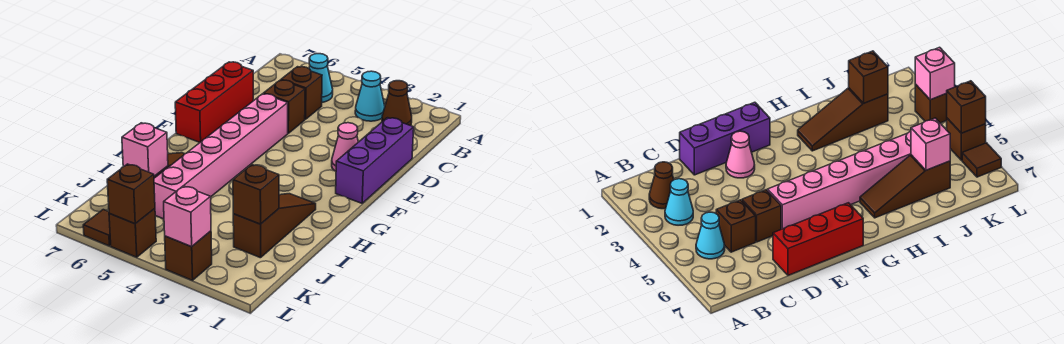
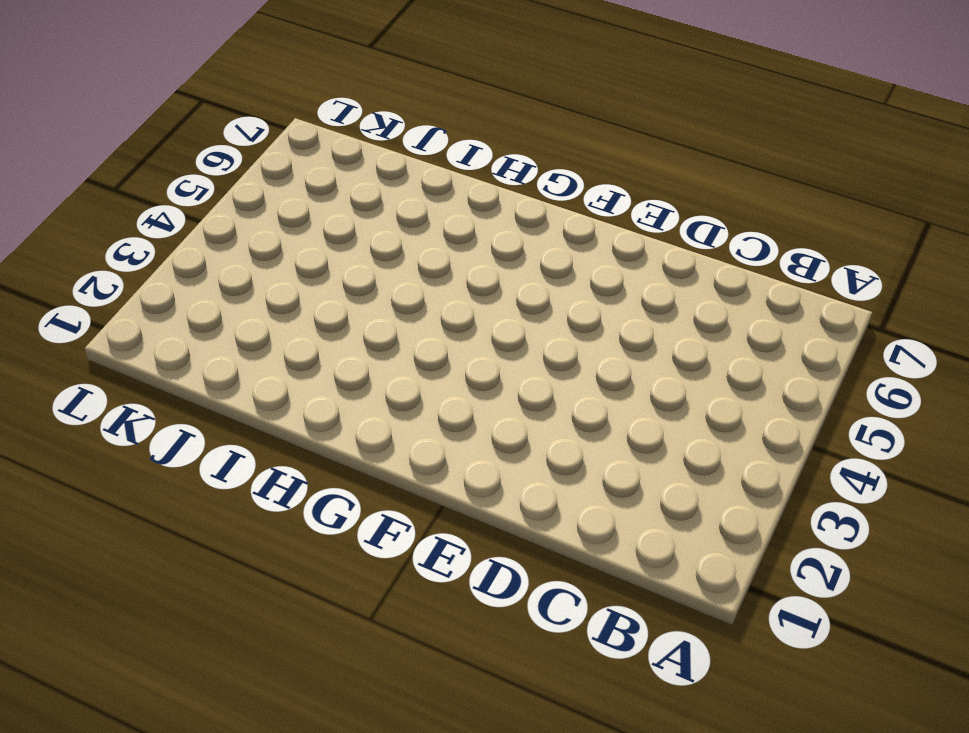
none -> brown cone B2 level 1
none -> cyan cone B3 level 1
none -> cyan cone B5 level 1

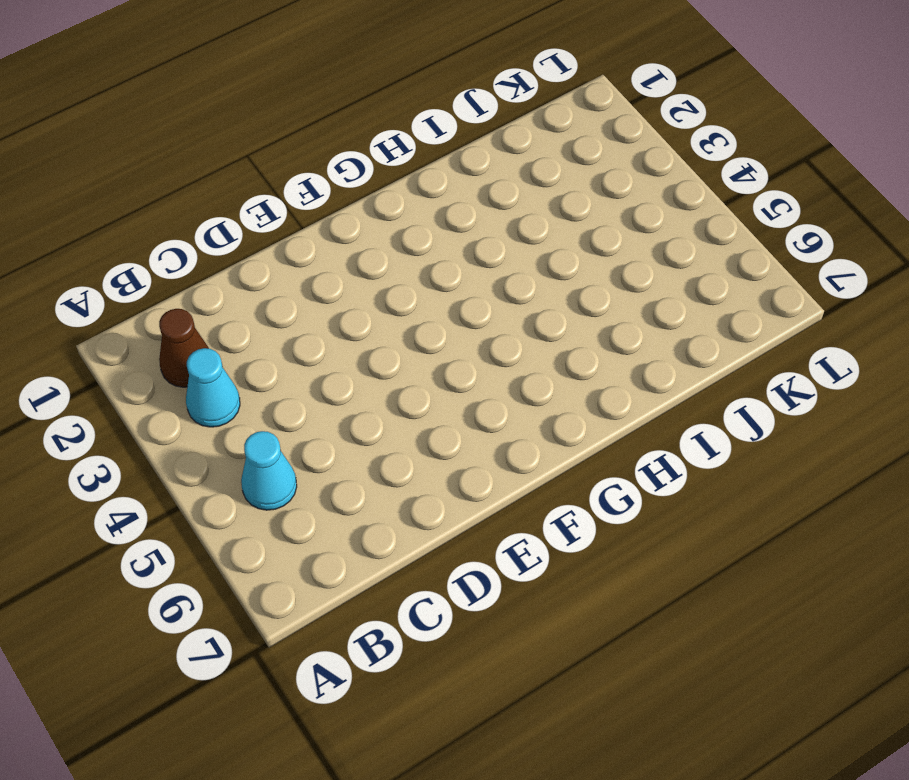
none -> brown brick C5 level 1
none -> purple brick D1:F1 level 1
none -> brown brick D5 level 1

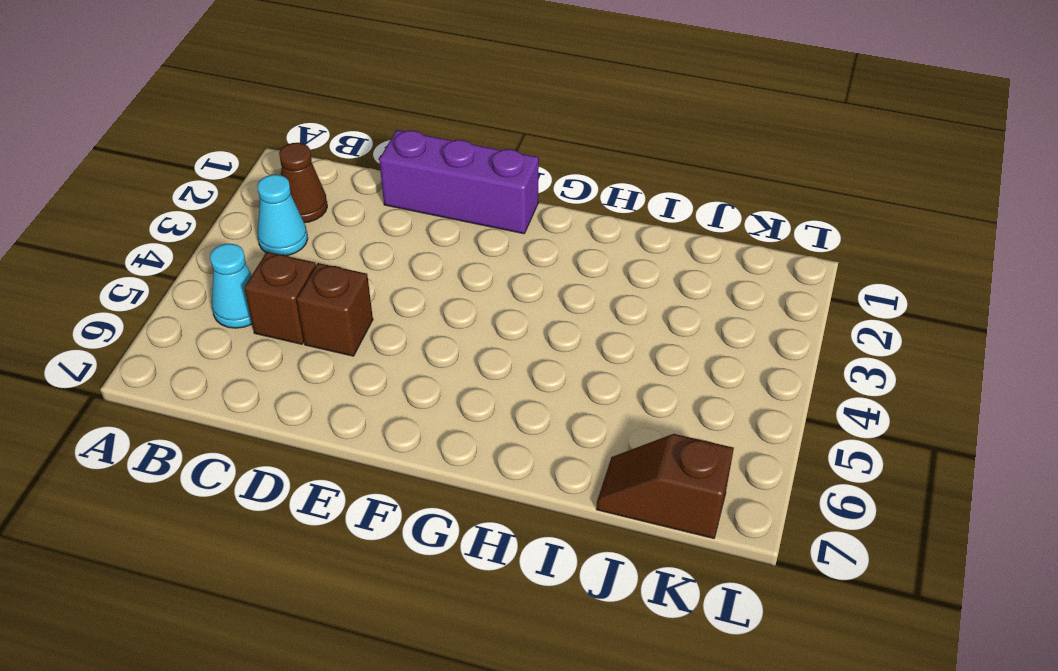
brown slope J7:K7 level 1 top K -> none
none -> red brick D7:F7 level 1
none -> pink cone E2 level 1
none -> pink brick E5:J5 level 1

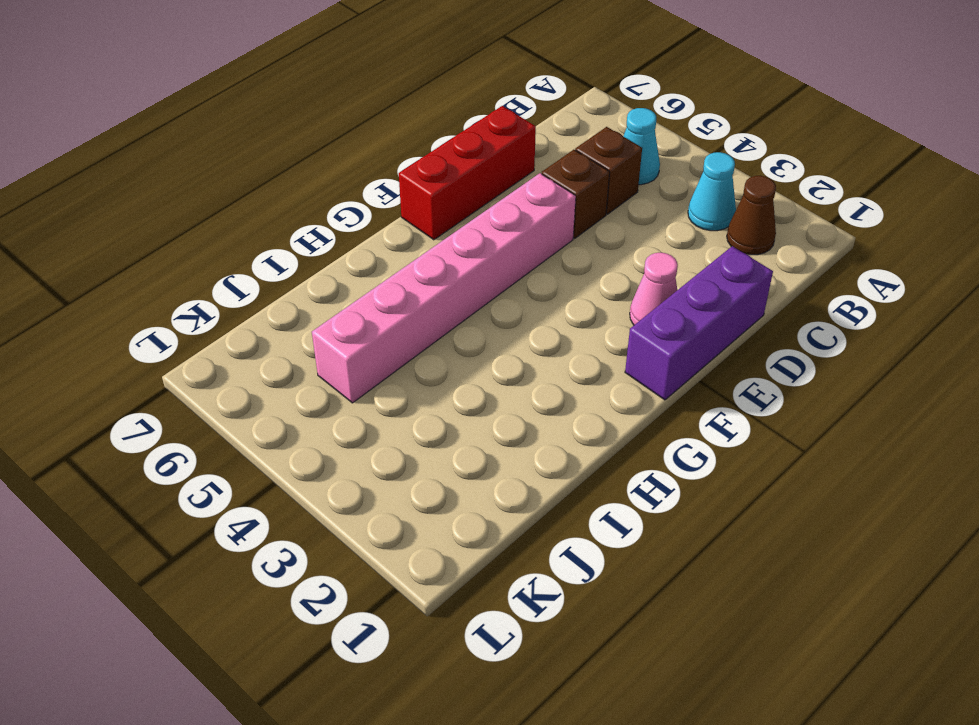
none -> brown slope H2:J2 level 1 top J
none -> brown slope H6:J6 level 1 top J
none -> brown brick L3 level 1

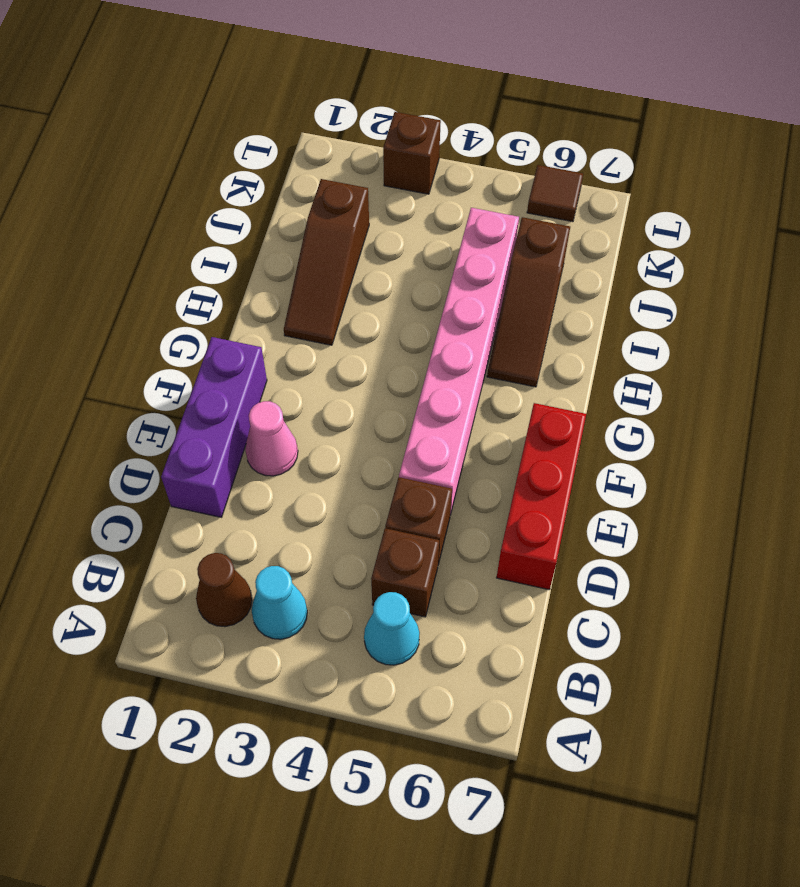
none -> brown brick L5 level 1
none -> brown brick J2 level 2
none -> pink brick J6 level 2

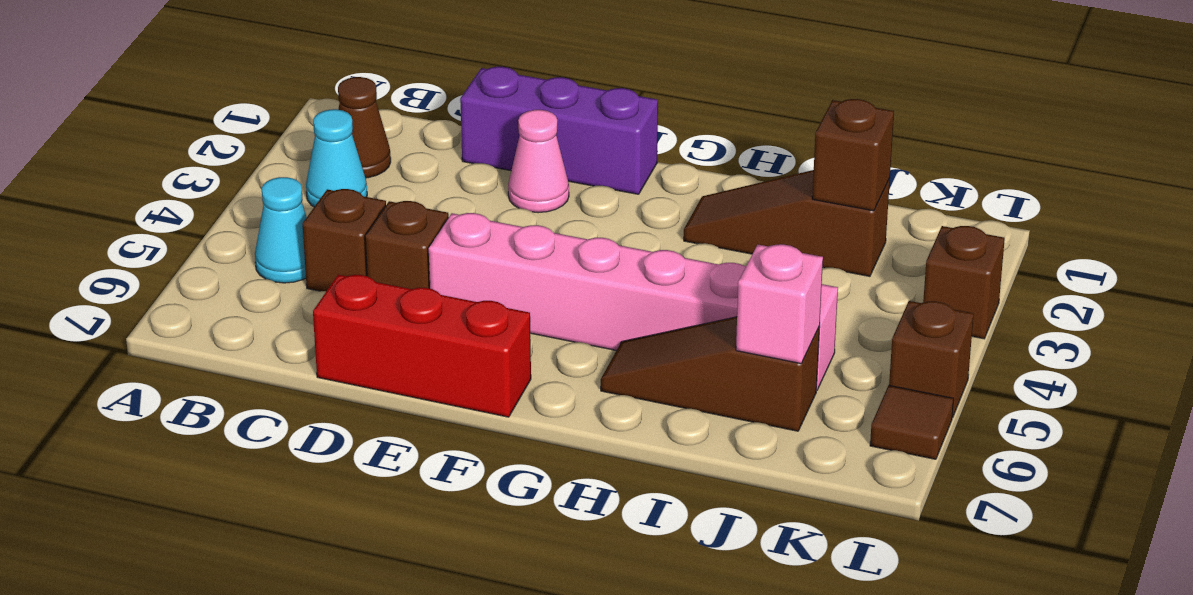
none -> pink brick L3 level 2
none -> brown brick L5 level 2

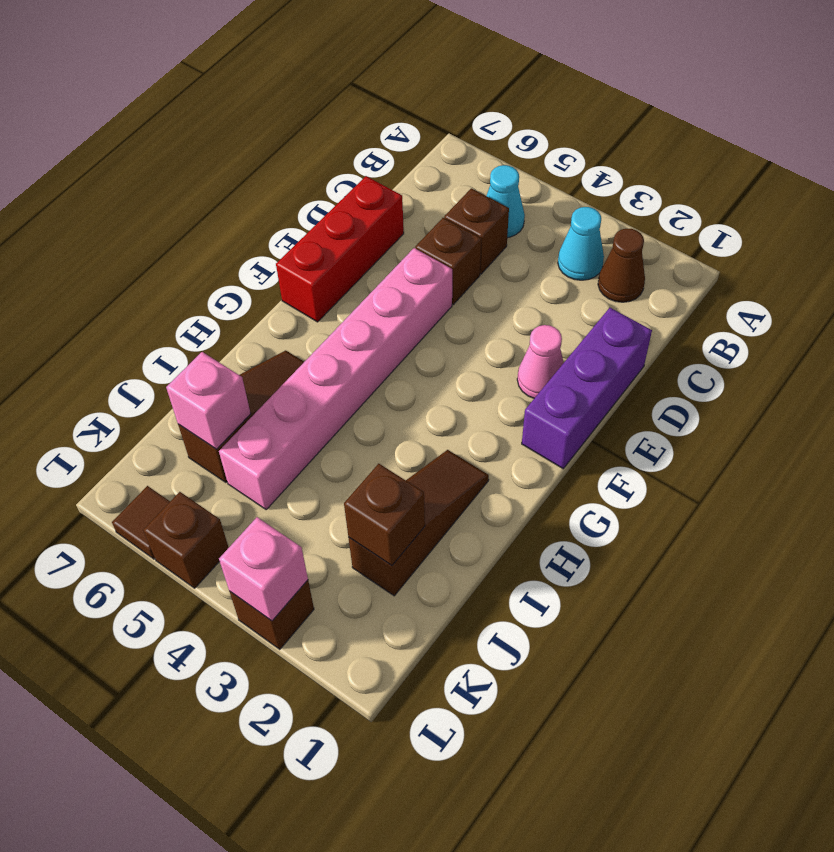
none -> brown brick L5 level 2

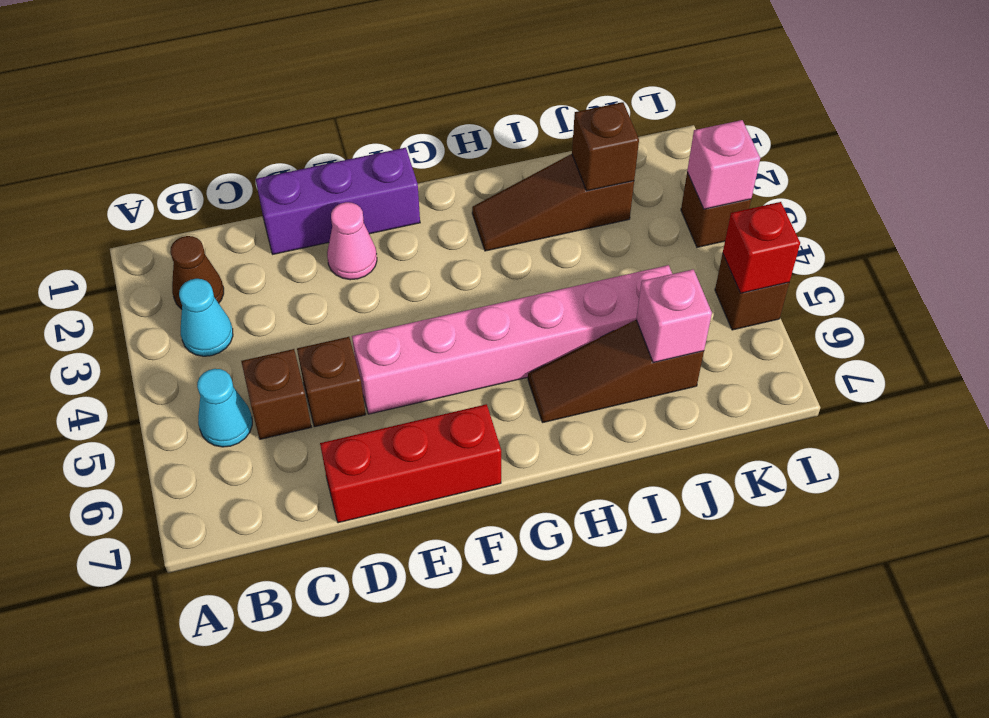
red brick L5 level 2 -> brown brick L5 level 2
none -> brown tile L6 level 1

